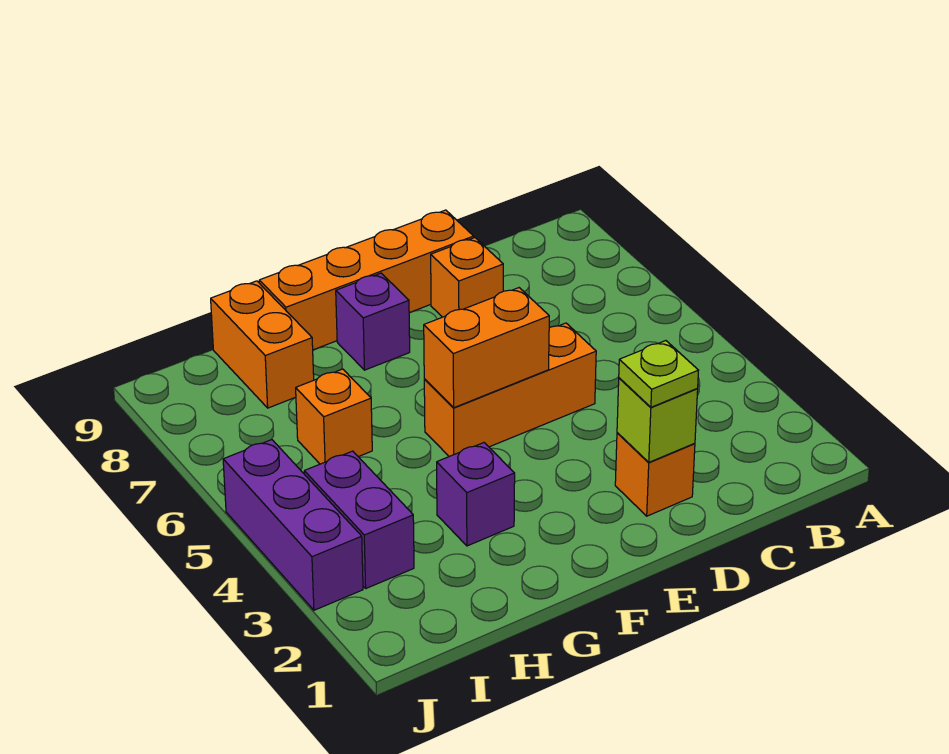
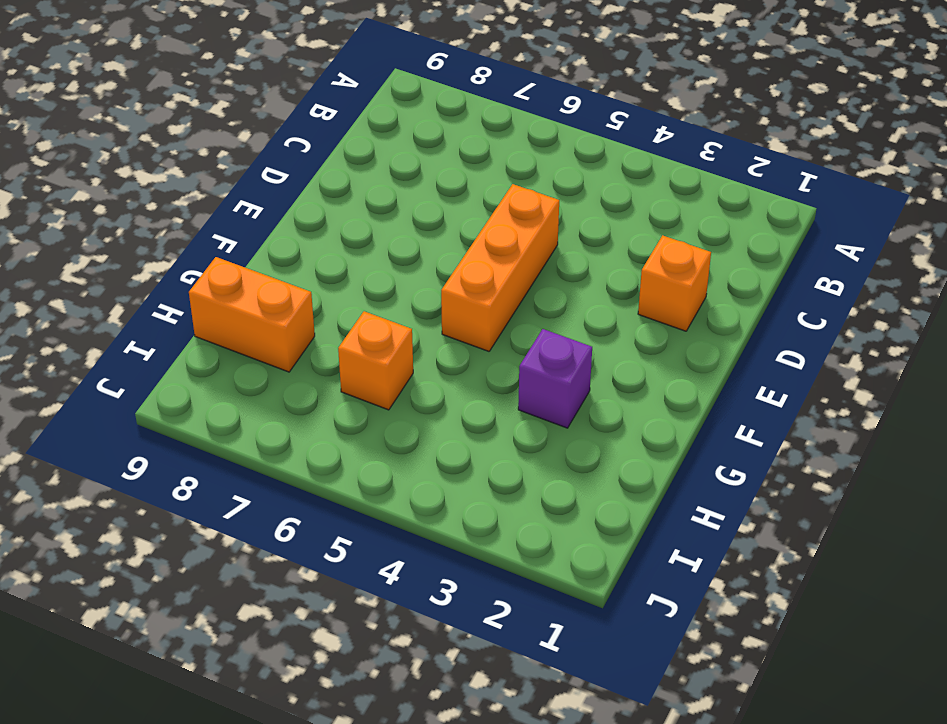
none -> orange brick D8 level 1
none -> orange brick D9:G9 level 1
none -> purple brick F8 level 1

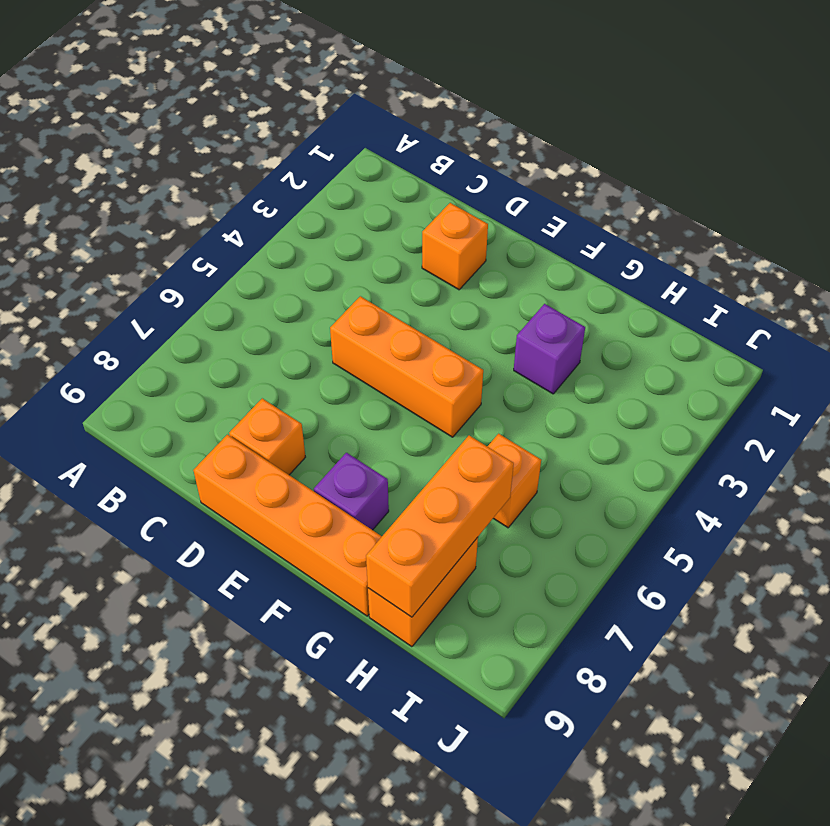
orange brick H7:H9 level 2 -> none
none -> purple brick I3:I4 level 1
none -> purple brick J3:J5 level 1
none -> lime brick D2 level 2

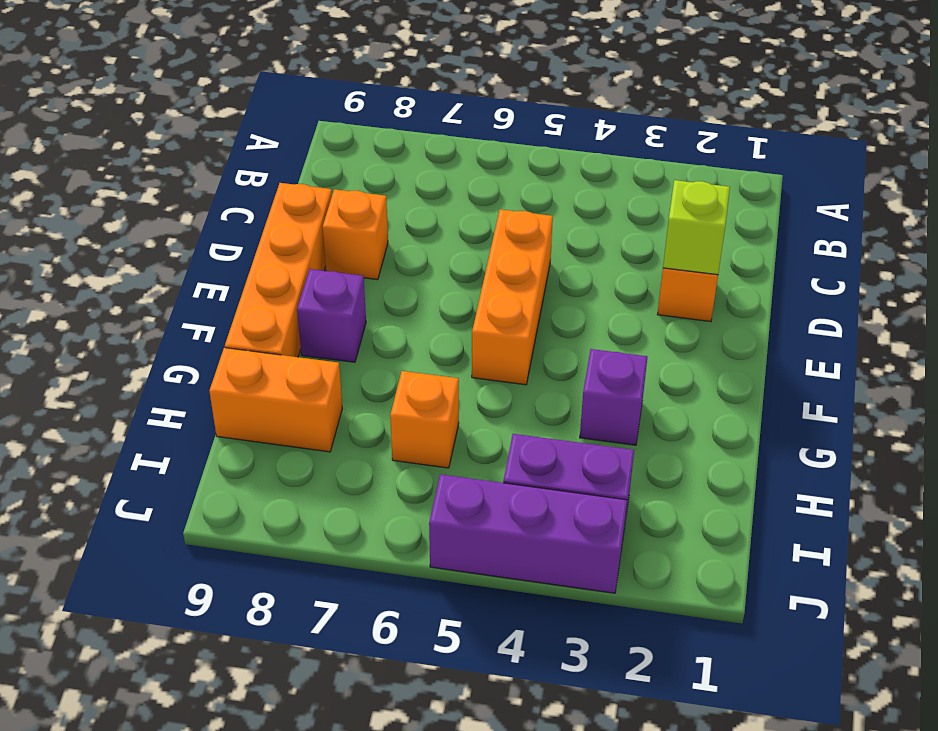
none -> orange brick E5:F5 level 2
none -> lime plate D2 level 3

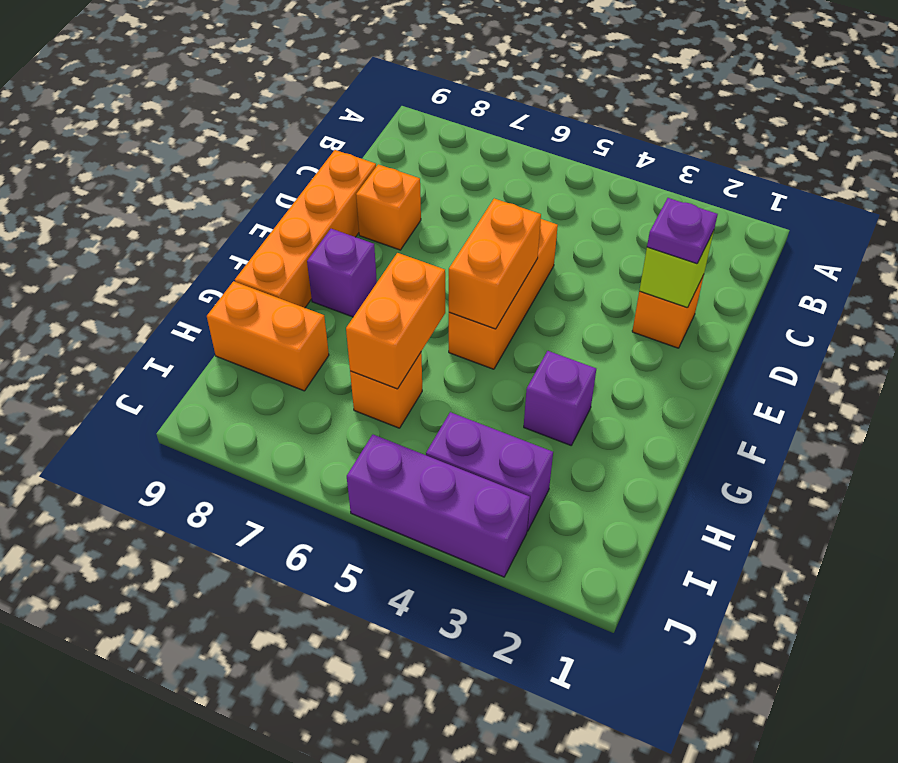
purple plate D2 level 3 -> lime plate D2 level 3
orange brick G6:H6 level 2 -> none

